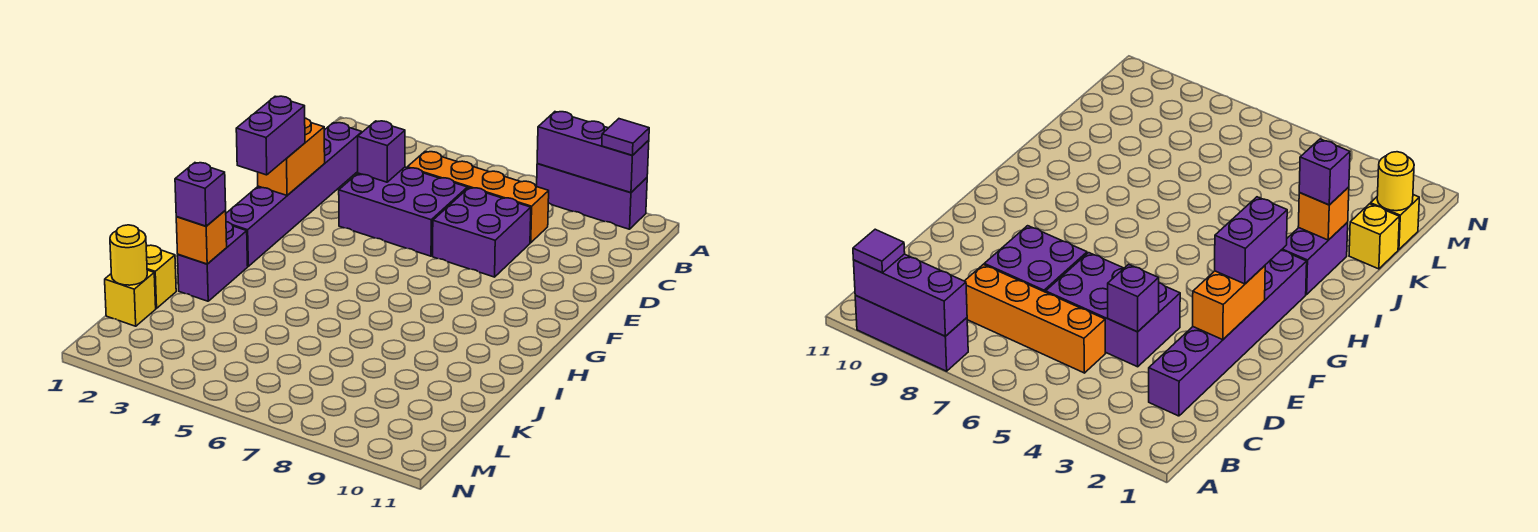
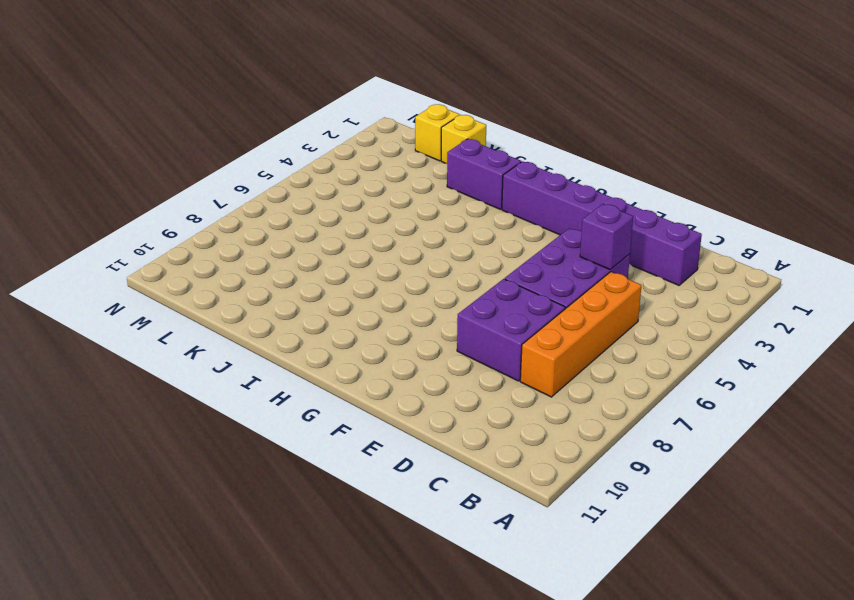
none -> purple brick A8:A10 level 1
none -> purple brick A8:A10 level 2
none -> orange brick E2:F2 level 2

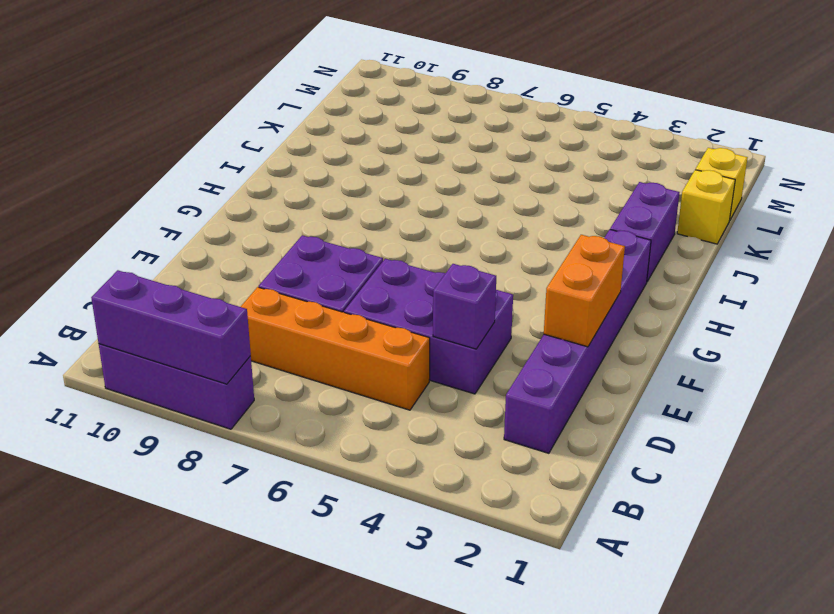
none -> orange brick J2 level 2
none -> yellow round brick L1 level 2
none -> purple tile A10 level 3

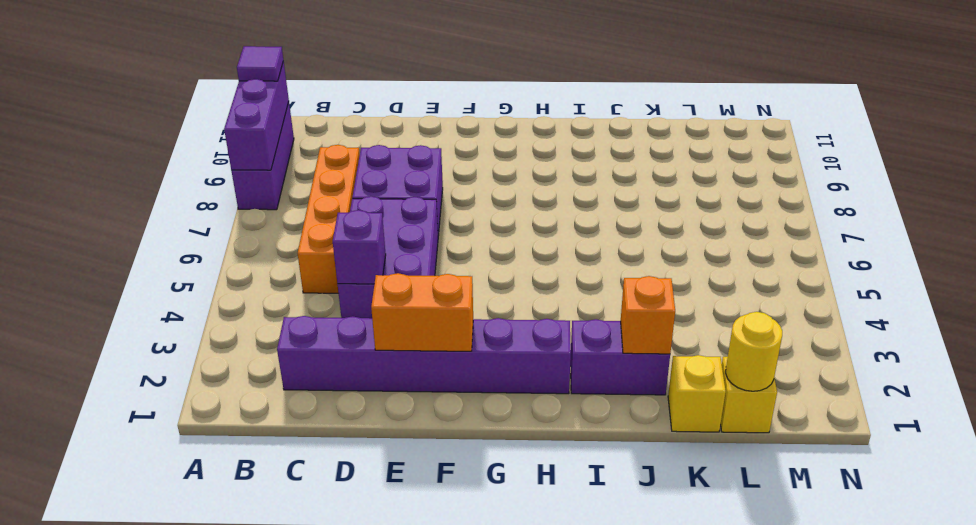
none -> purple brick F2:G2 level 3
none -> purple brick J2 level 3

